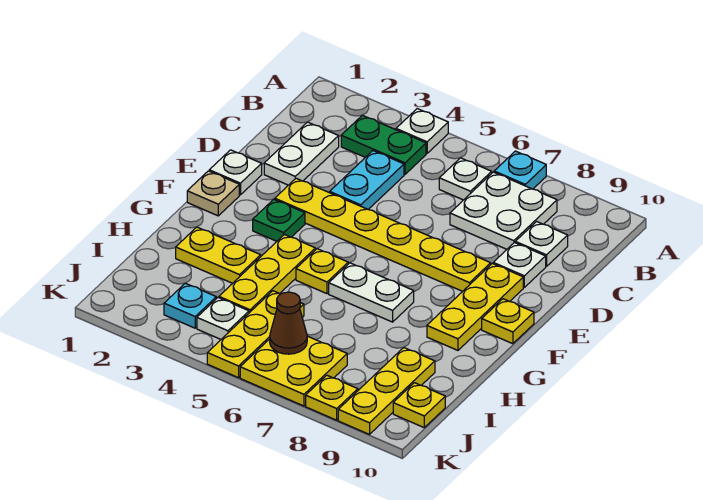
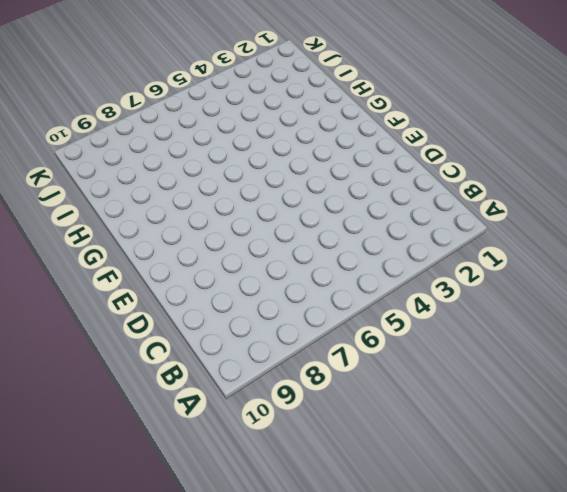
none -> white plate A4 level 1
none -> cyan plate A7 level 1
none -> green plate B3:B4 level 1

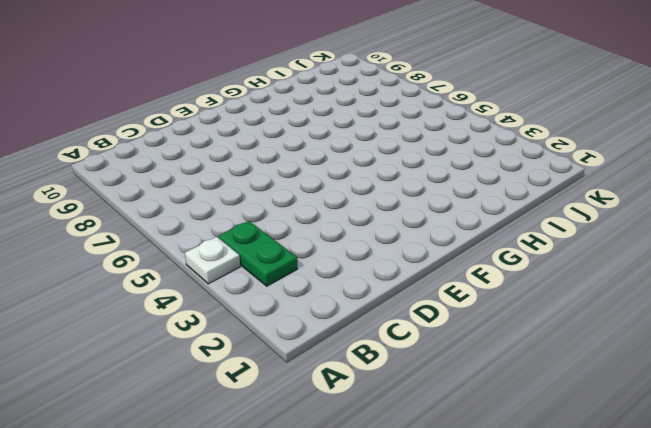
none -> cyan plate A7 level 1
none -> white plate B6 level 1
none -> white plate B7:C8 level 1

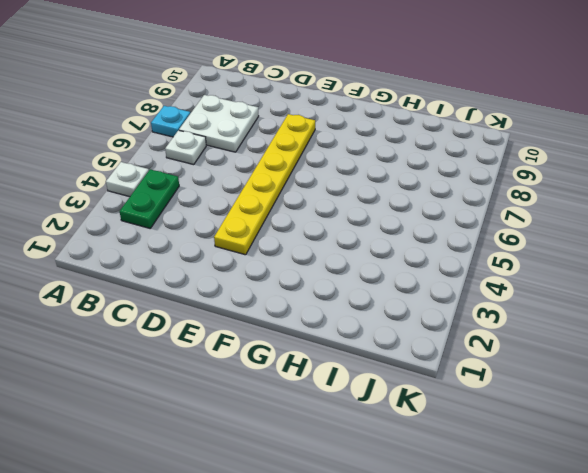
none -> white plate C2:D2 level 1
none -> cyan plate C4:D4 level 1
none -> white plate C9 level 1

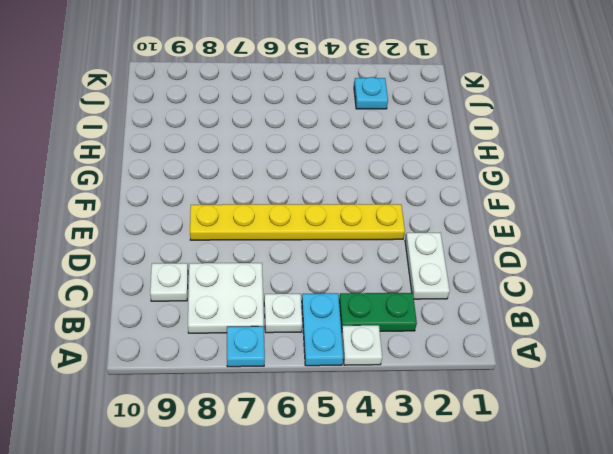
cyan plate A5:B5 level 1 -> cyan plate C4:D4 level 1
none -> white plate D9 level 1
none -> white plate E1 level 1
none -> yellow plate E9:G9 level 1

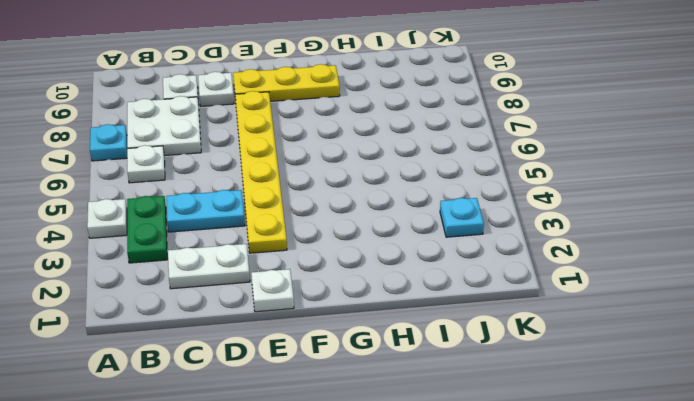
none -> tan plate F1 level 1
none -> green plate F3 level 1
none -> yellow plate F10 level 1

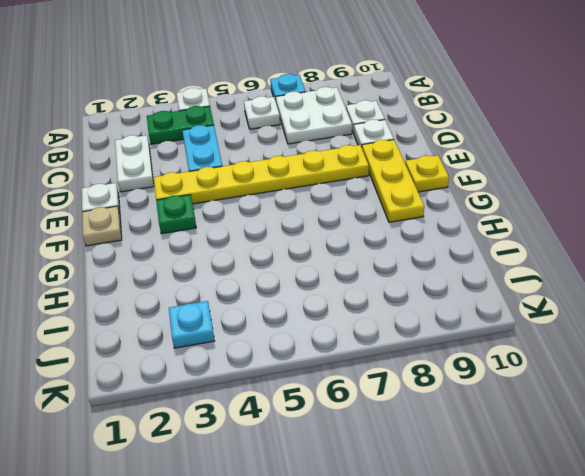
none -> yellow plate G4:I4 level 1
none -> yellow plate G5 level 1
none -> white plate G6:G7 level 1

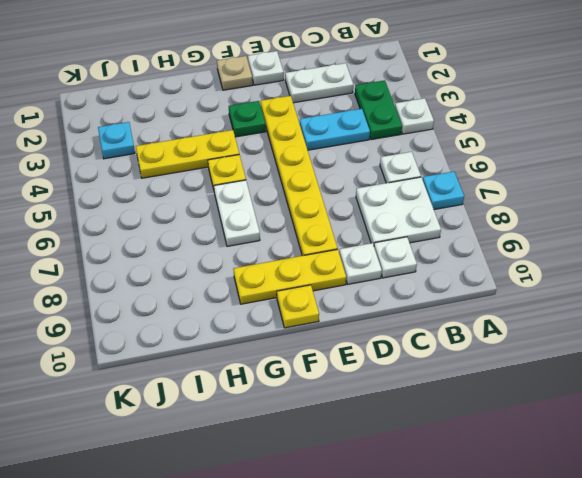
none -> yellow plate H2:H3 level 1
none -> yellow plate I5:K5 level 1
none -> yellow plate I9:K9 level 1

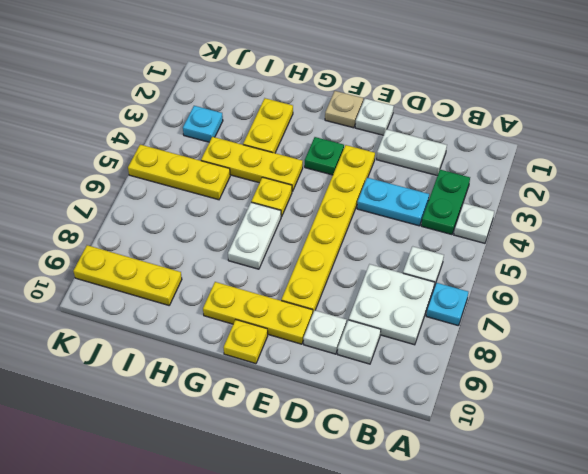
none -> white plate J4 level 1
none -> yellow plate J6:K7 level 1
none -> yellow plate J10 level 1

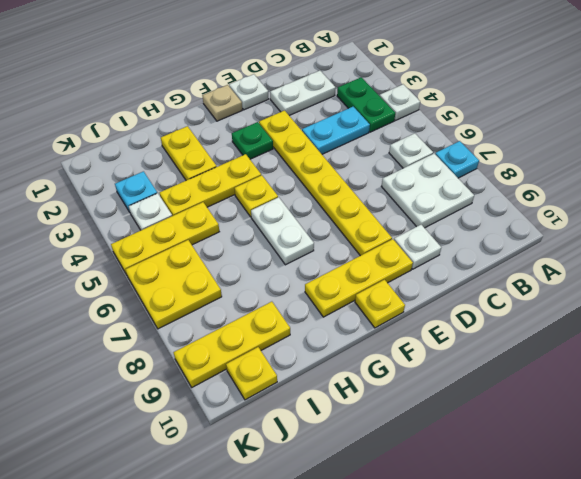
none -> white plate C9 level 1
none -> yellow plate K8 level 1
none -> brown cone J6 level 2

